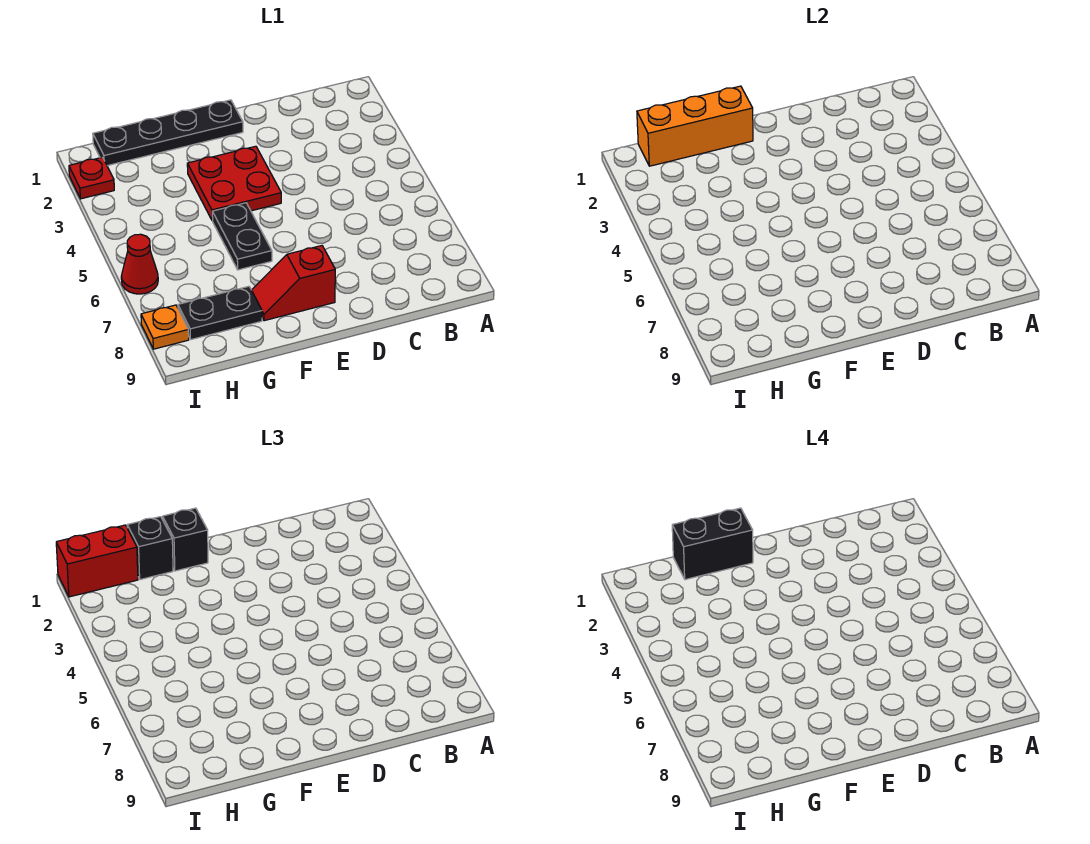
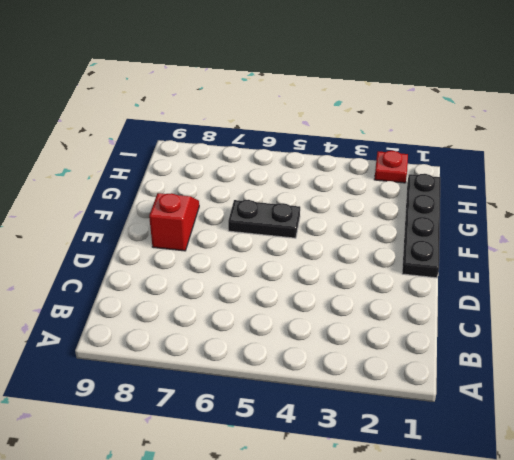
none -> red plate E3:F4 level 1
none -> black plate G8:H8 level 1
none -> red cone I6 level 1

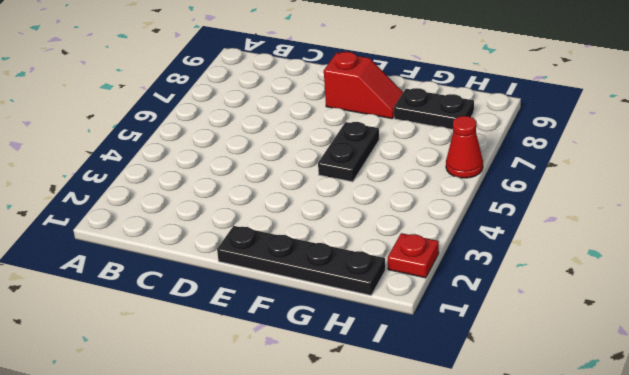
none -> red plate E3:F4 level 1
none -> orange plate I8 level 1
none -> orange brick F1:H1 level 2

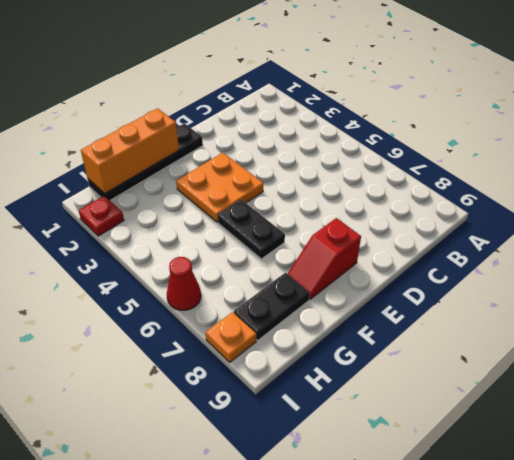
orange plate E3:F4 level 1 -> red plate E3:F4 level 1
none -> black brick F1 level 3
none -> black brick G1 level 3
none -> red brick H1:I1 level 3

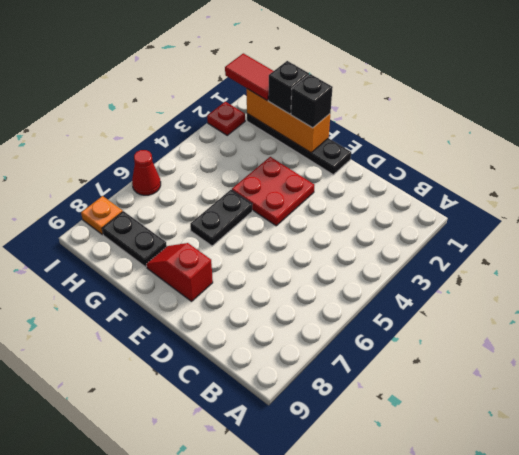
red tile H1:I1 level 3 -> red brick H1:I1 level 3
none -> black brick F1:G1 level 4

